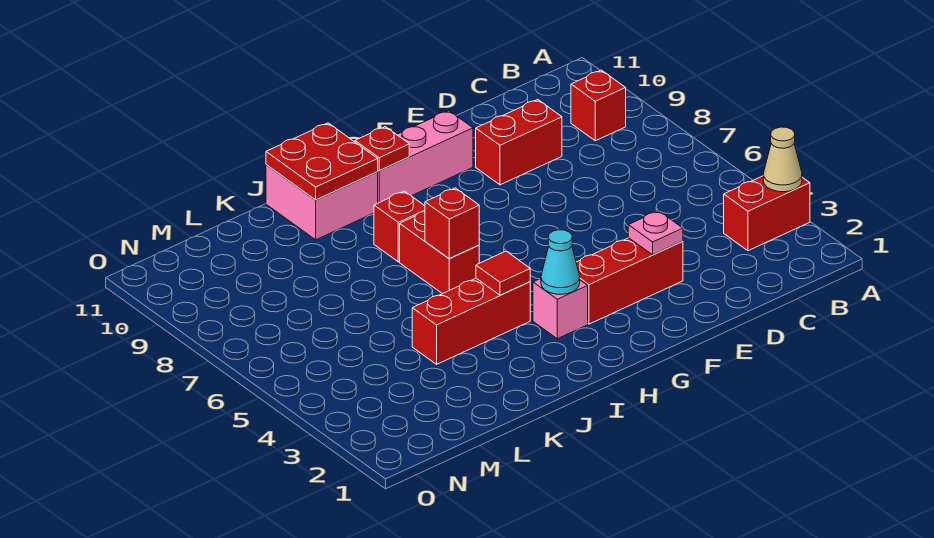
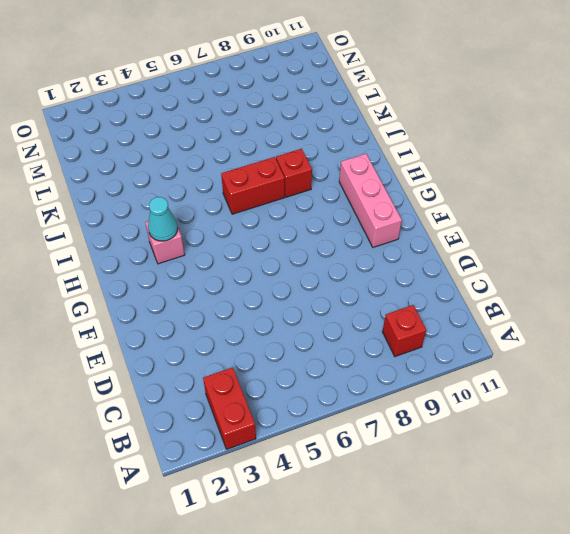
none -> red brick D9:E9 level 1
none -> red brick E3:G3 level 1
none -> red brick I4:K4 level 1

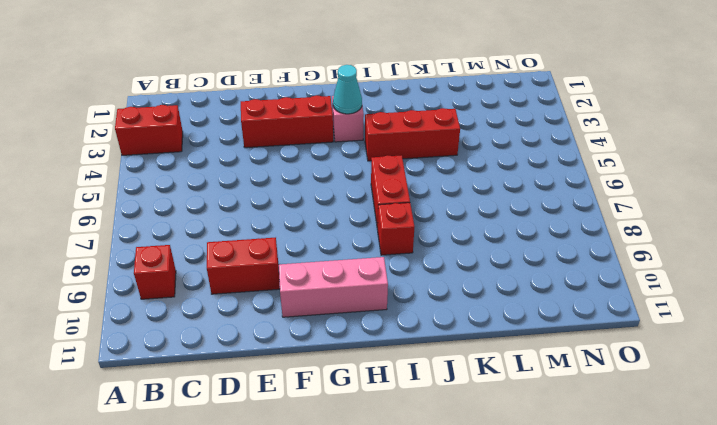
none -> pink brick I10:J11 level 1
none -> tan cone A3 level 2
none -> pink plate E3 level 2

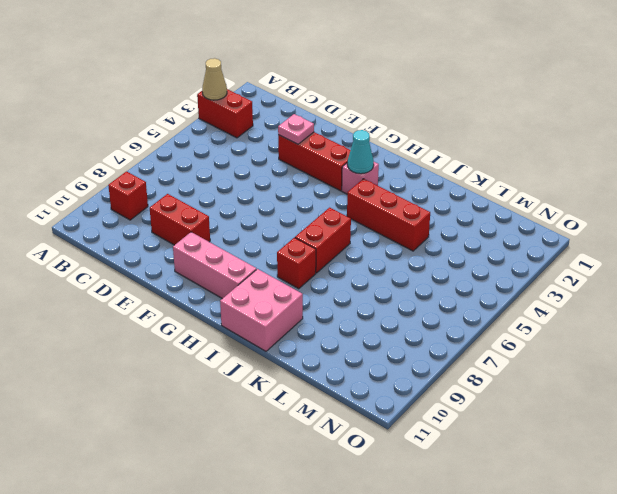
none -> red plate H10 level 2
none -> red tile I4 level 2
none -> red brick I6 level 2

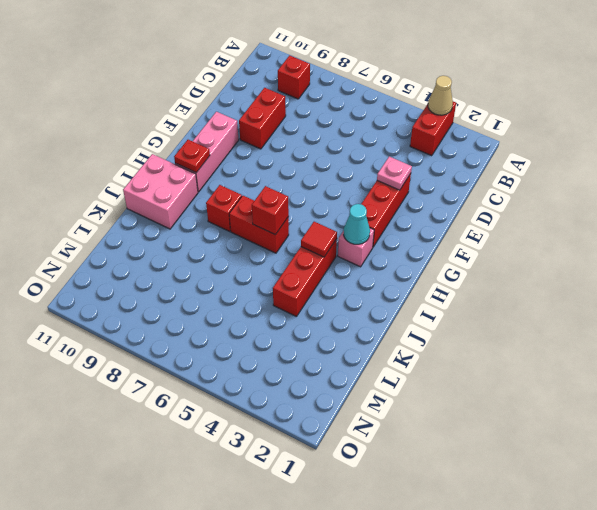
none -> red plate I10:J11 level 2

